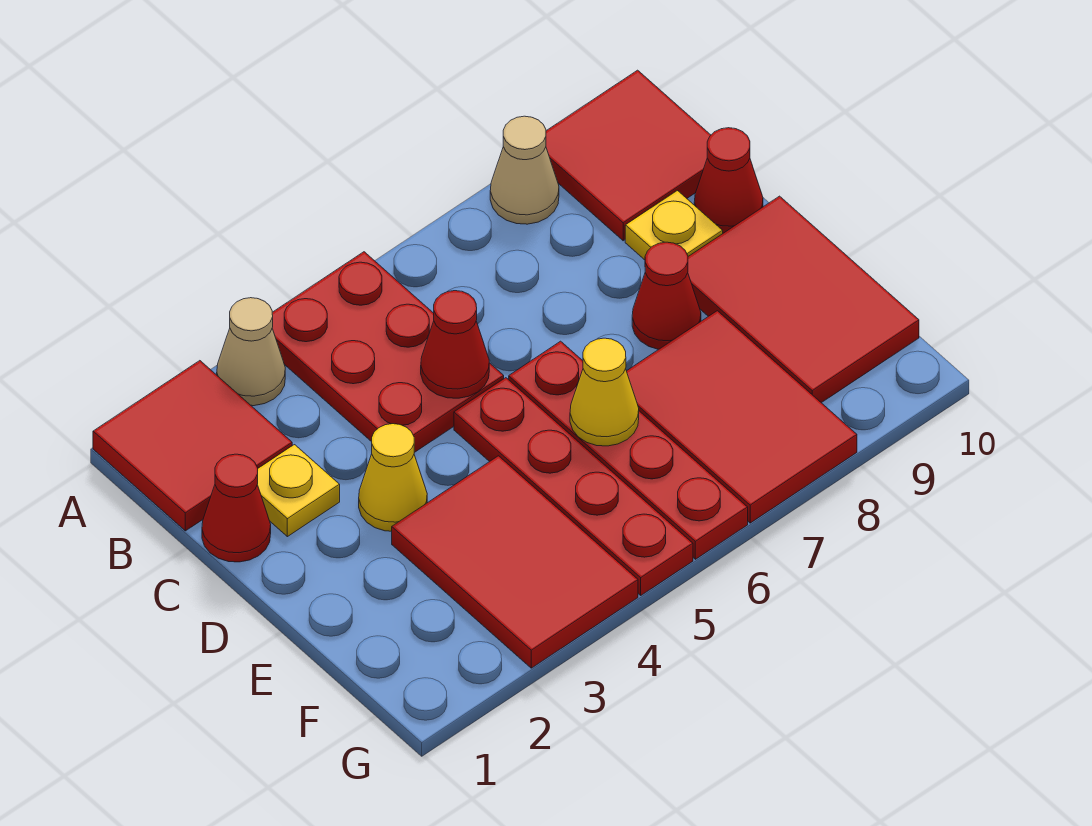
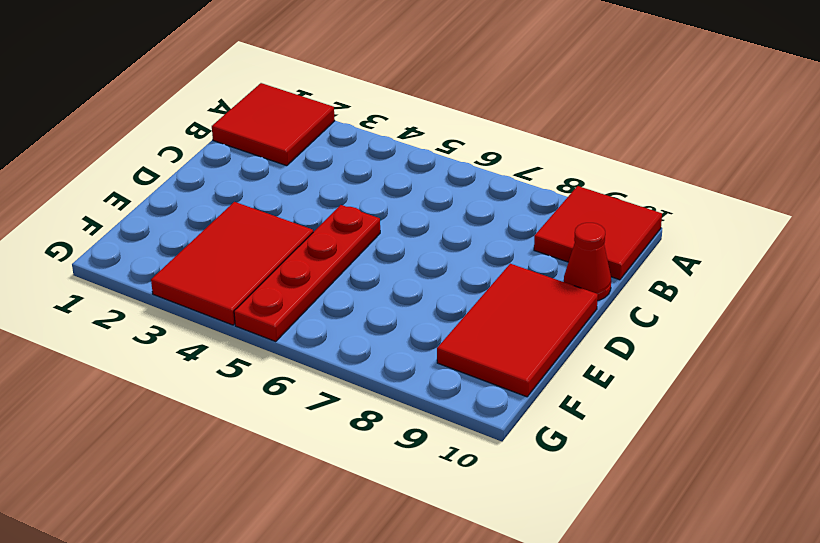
none -> tan cone A3 level 1
none -> red plate A4:C5 level 1
none -> tan cone A8 level 1

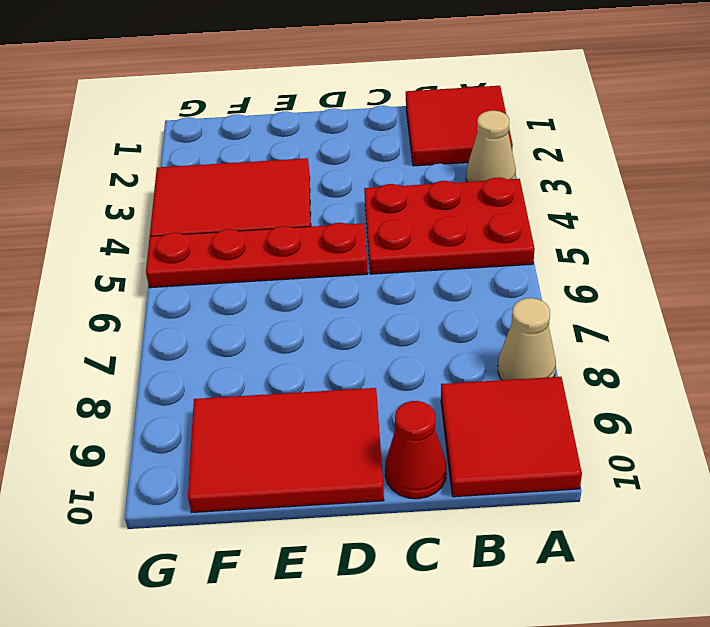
none -> red cone C1 level 1
none -> yellow plate C2 level 1
none -> yellow plate C9 level 1

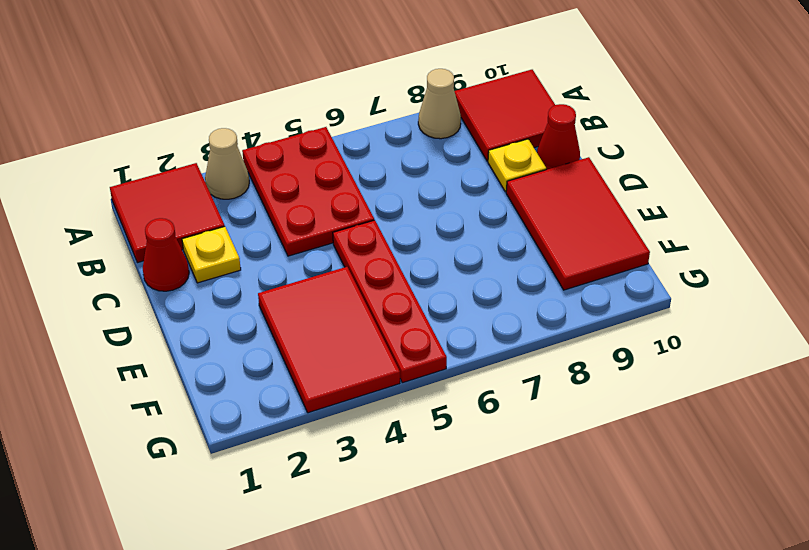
none -> yellow cone D3 level 1
none -> red plate D6:G6 level 1
none -> red cone D8 level 1

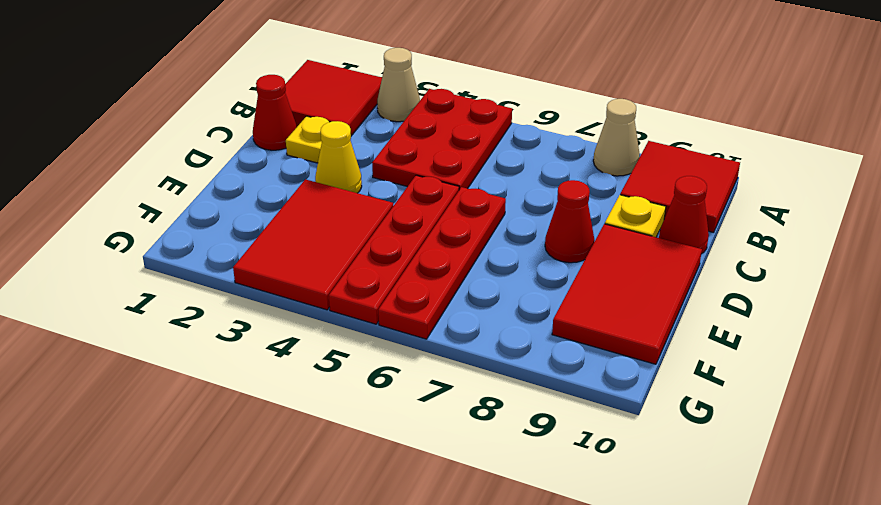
none -> red tile E7:G8 level 1
none -> red cone C5 level 2
none -> yellow cone E6 level 2

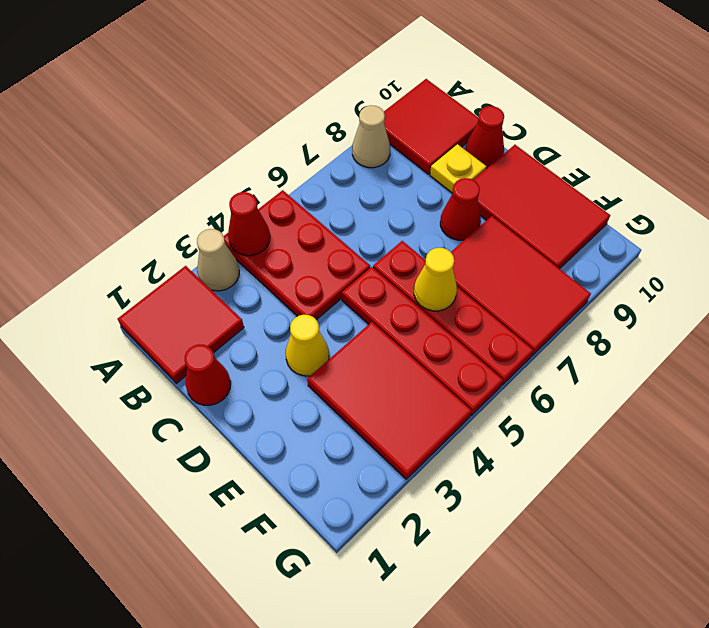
red cone A4 level 2 -> red cone C5 level 2
none -> yellow plate C2 level 1

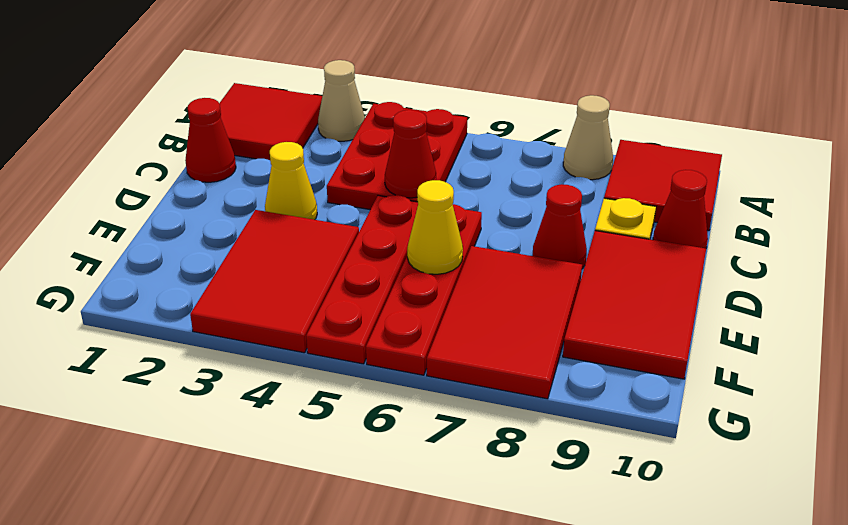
none -> yellow plate C2 level 1

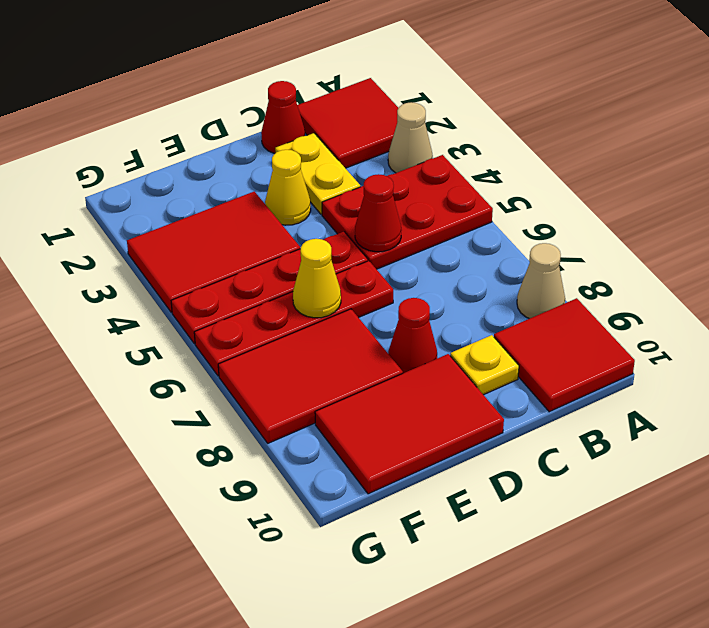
yellow plate C2:C3 level 1 -> yellow plate C2 level 1
none -> red cone C10 level 1

